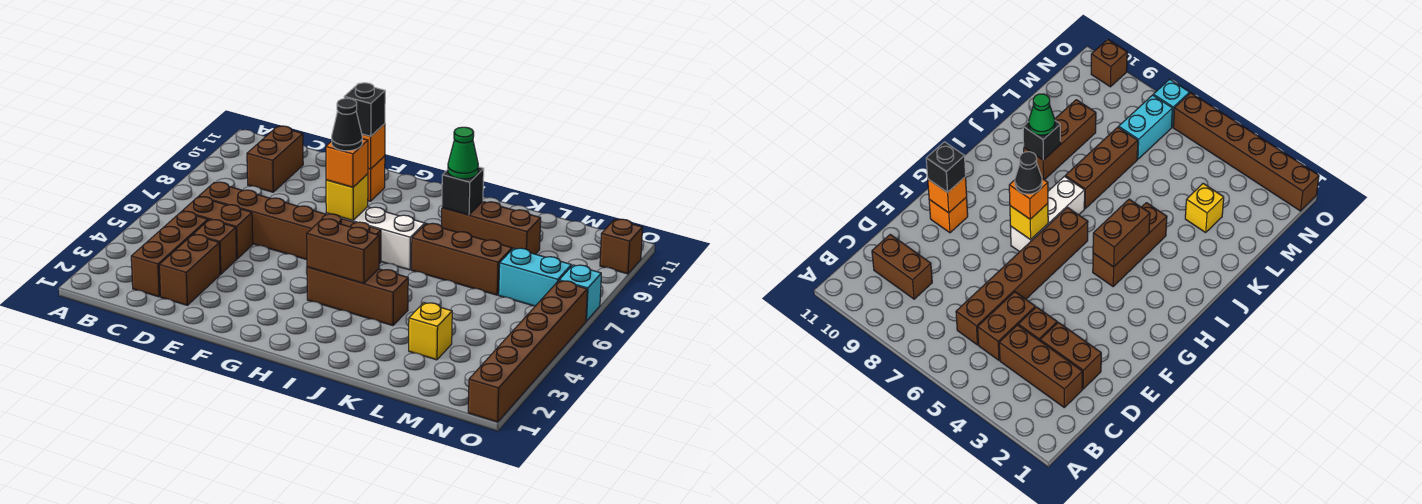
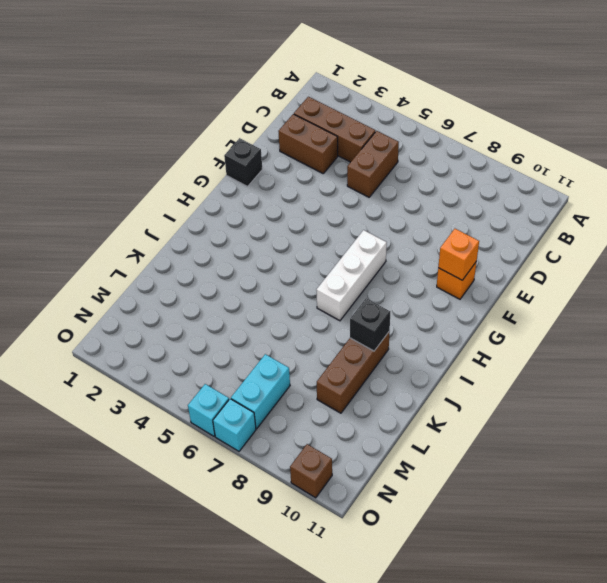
black brick F1 level 1 -> black brick F10 level 3
cyan brick O6 level 1 -> brown brick O1:O6 level 1
none -> brown brick C6:H6 level 1
none -> brown brick C9:C10 level 1
none -> brown brick D4 level 1

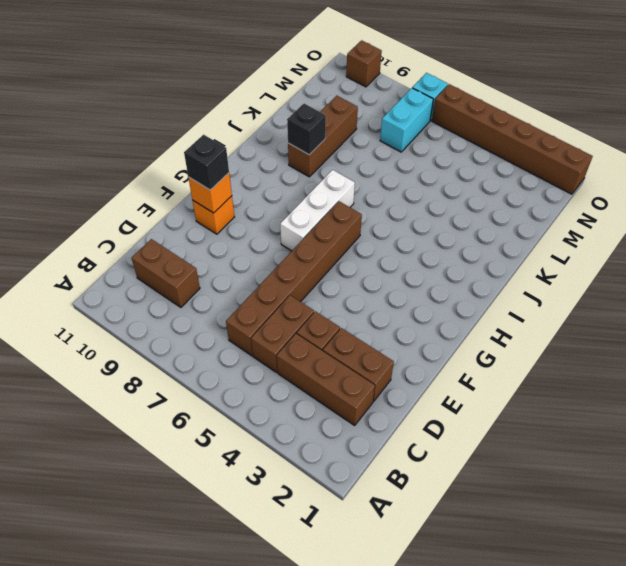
none -> brown brick H4:J4 level 1
none -> brown brick J7:L7 level 1
none -> yellow brick L3 level 1

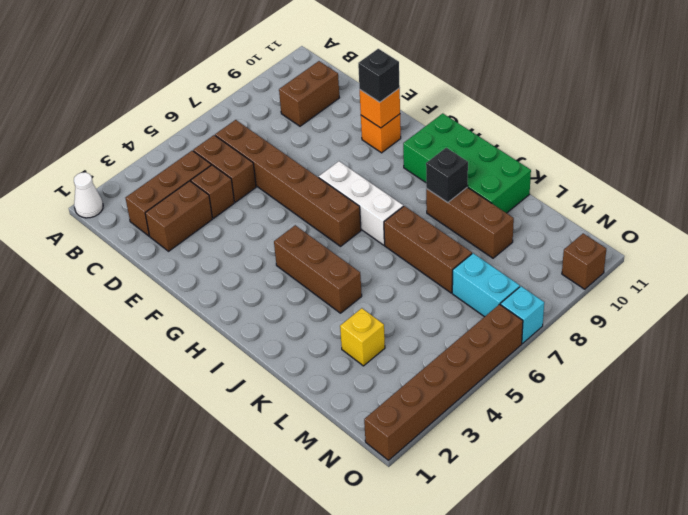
white cone A1 level 1 -> none
green brick H10:K11 level 1 -> none
none -> yellow brick G7 level 2
none -> brown brick H4:I4 level 2
none -> orange brick G7 level 3

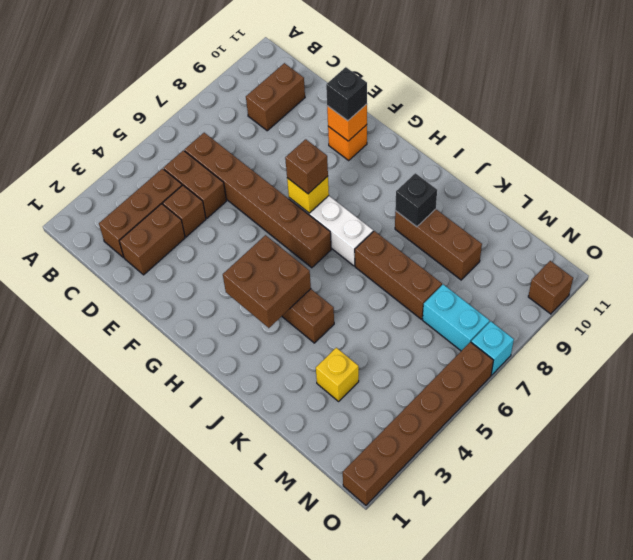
brown brick G7 level 3 -> orange brick G7 level 3
brown brick H3:I4 level 2 -> brown brick H4:I4 level 2
none -> green cone J9 level 3
none -> black cone G7 level 4

